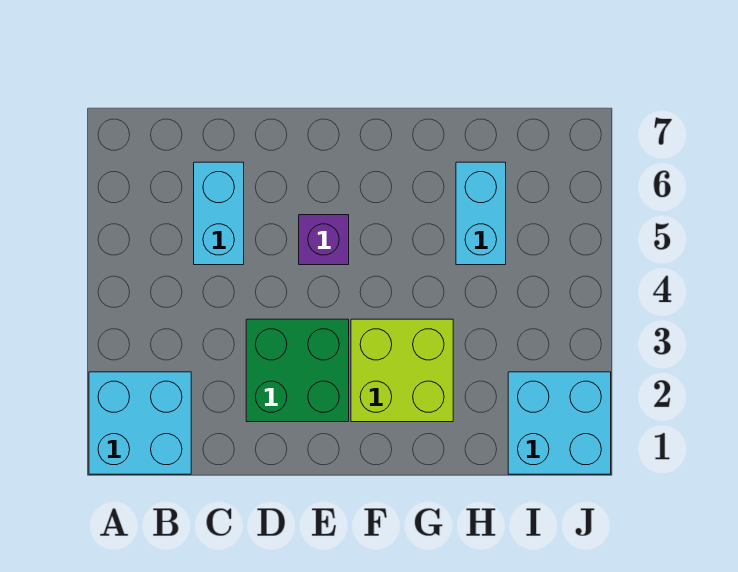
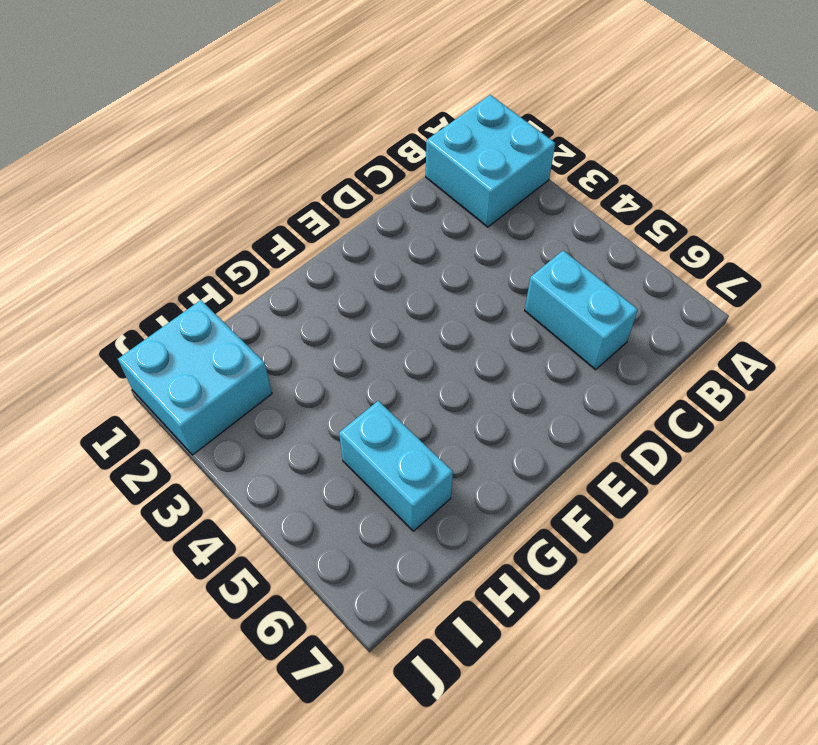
none -> green brick D2:E3 level 1
none -> purple brick E5 level 1

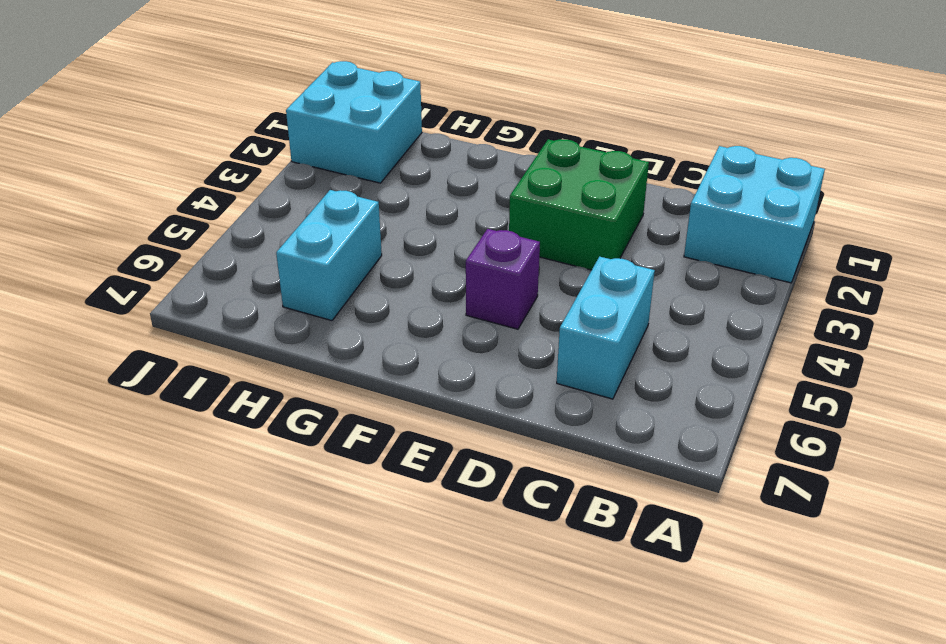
none -> lime brick F2:G3 level 1

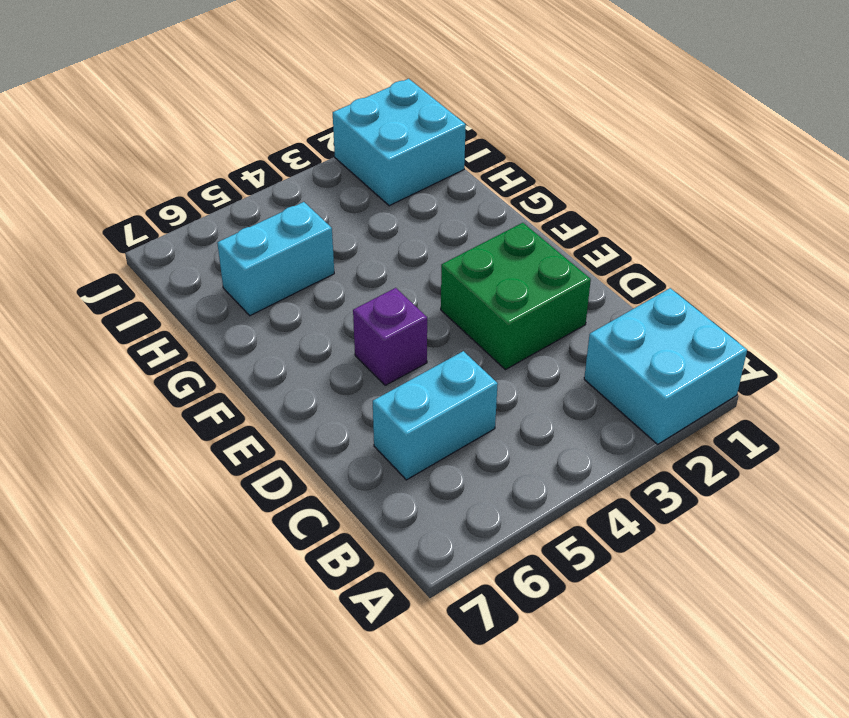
none -> lime brick F2:G3 level 1

